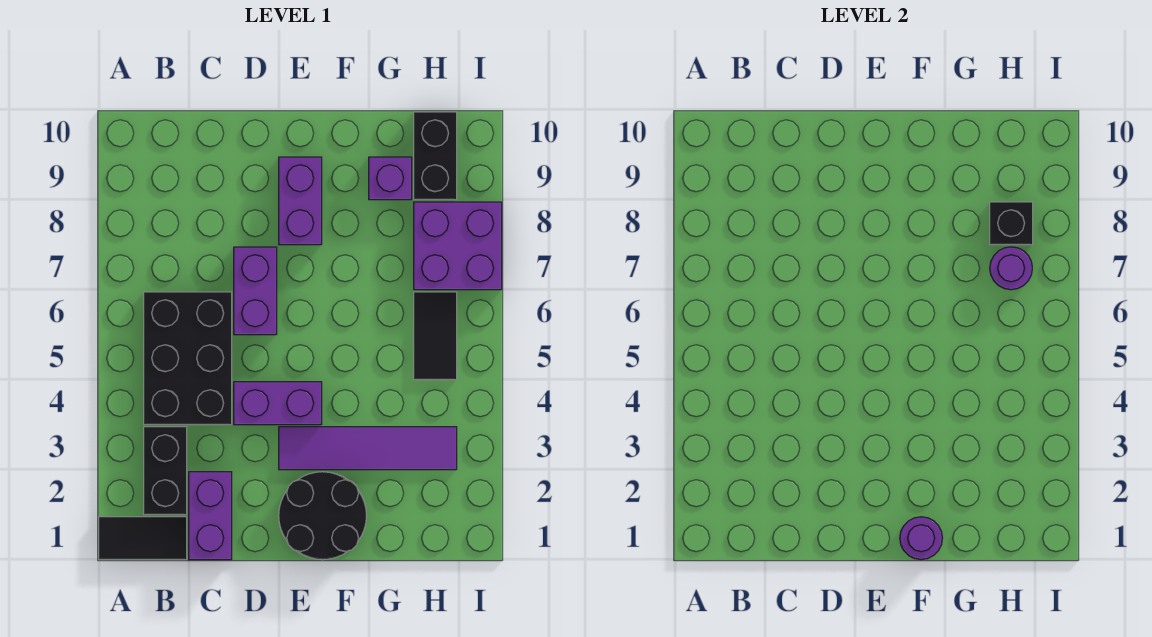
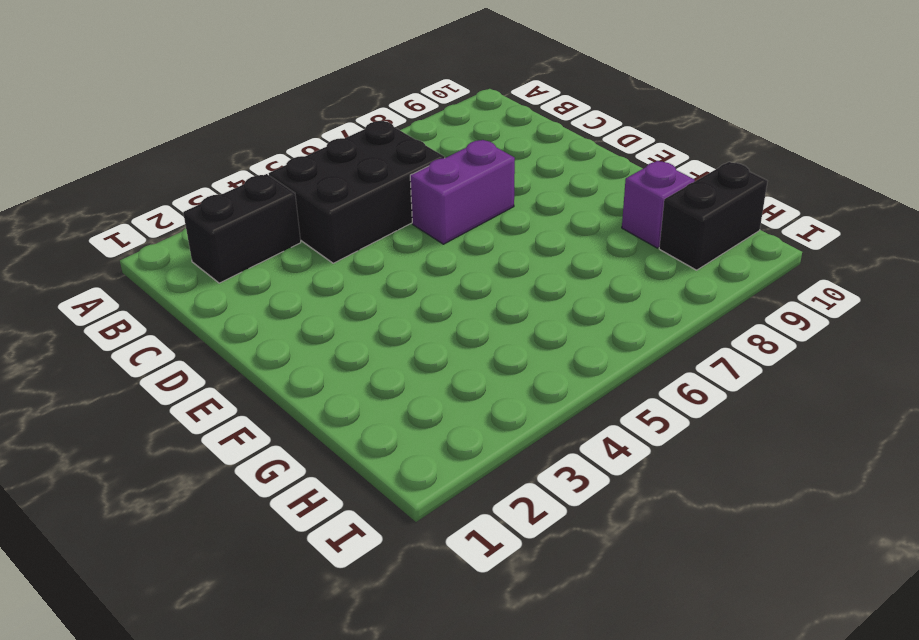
none -> black tile A1:B1 level 1
none -> purple brick C1:C2 level 1
none -> purple brick D4:E4 level 1

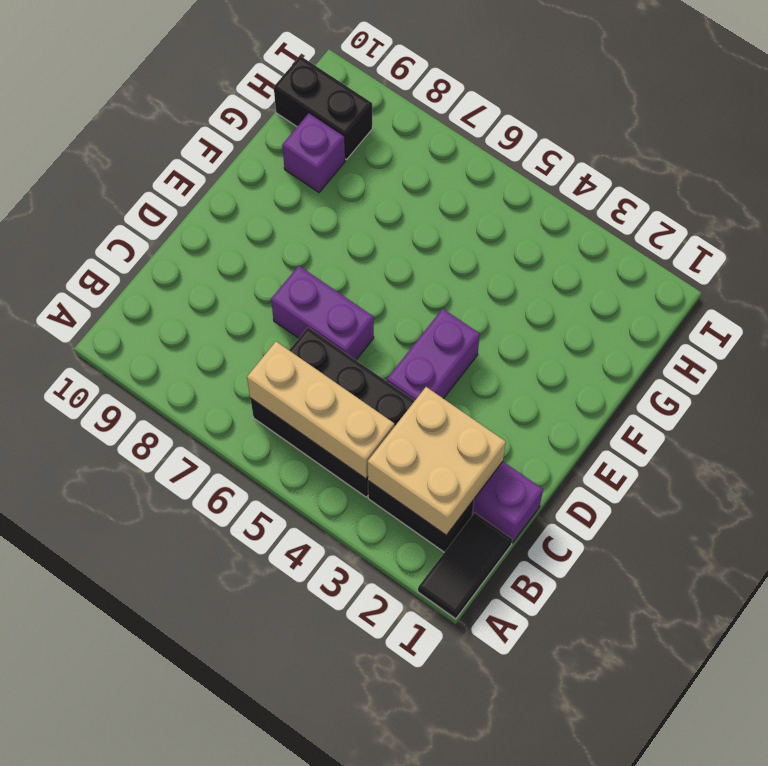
tan brick B2:C3 level 2 -> none
tan brick B4:B6 level 2 -> none
none -> black round brick E1:F2 level 1
none -> purple tile E3:H3 level 1
none -> purple brick E8:E9 level 1

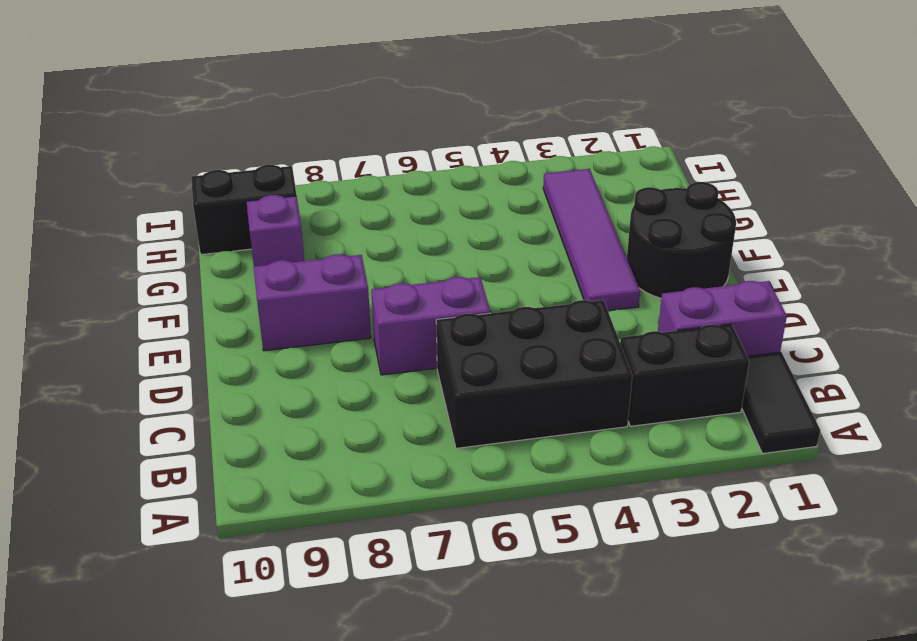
none -> purple brick D4:E4 level 1
none -> black tile H5:H6 level 1
none -> purple brick H7:I8 level 1

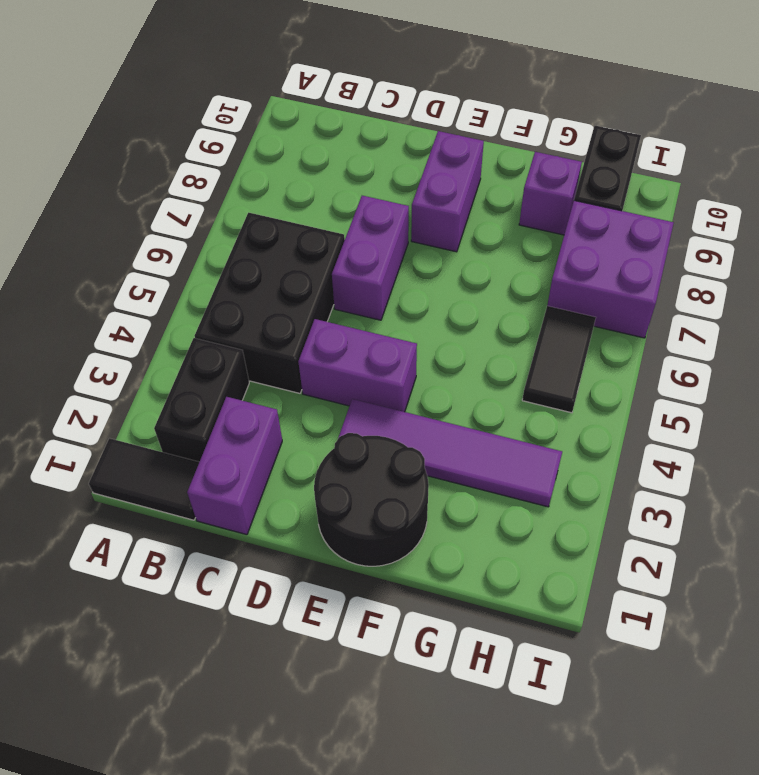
none -> purple round brick F1 level 2
none -> purple round brick H7 level 2
none -> black brick H8 level 2

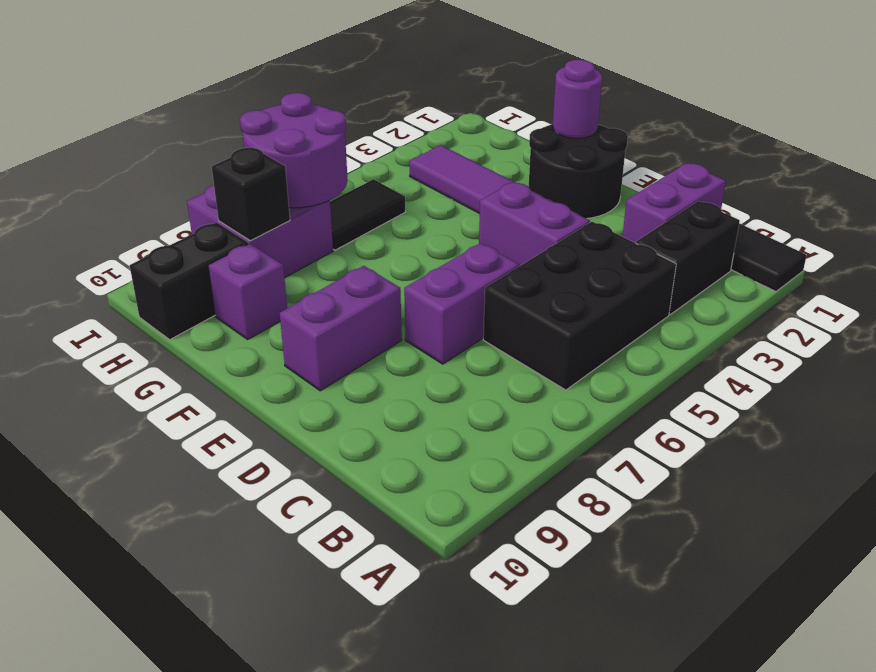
purple round brick H6:I7 level 2 -> purple round brick H7 level 2

